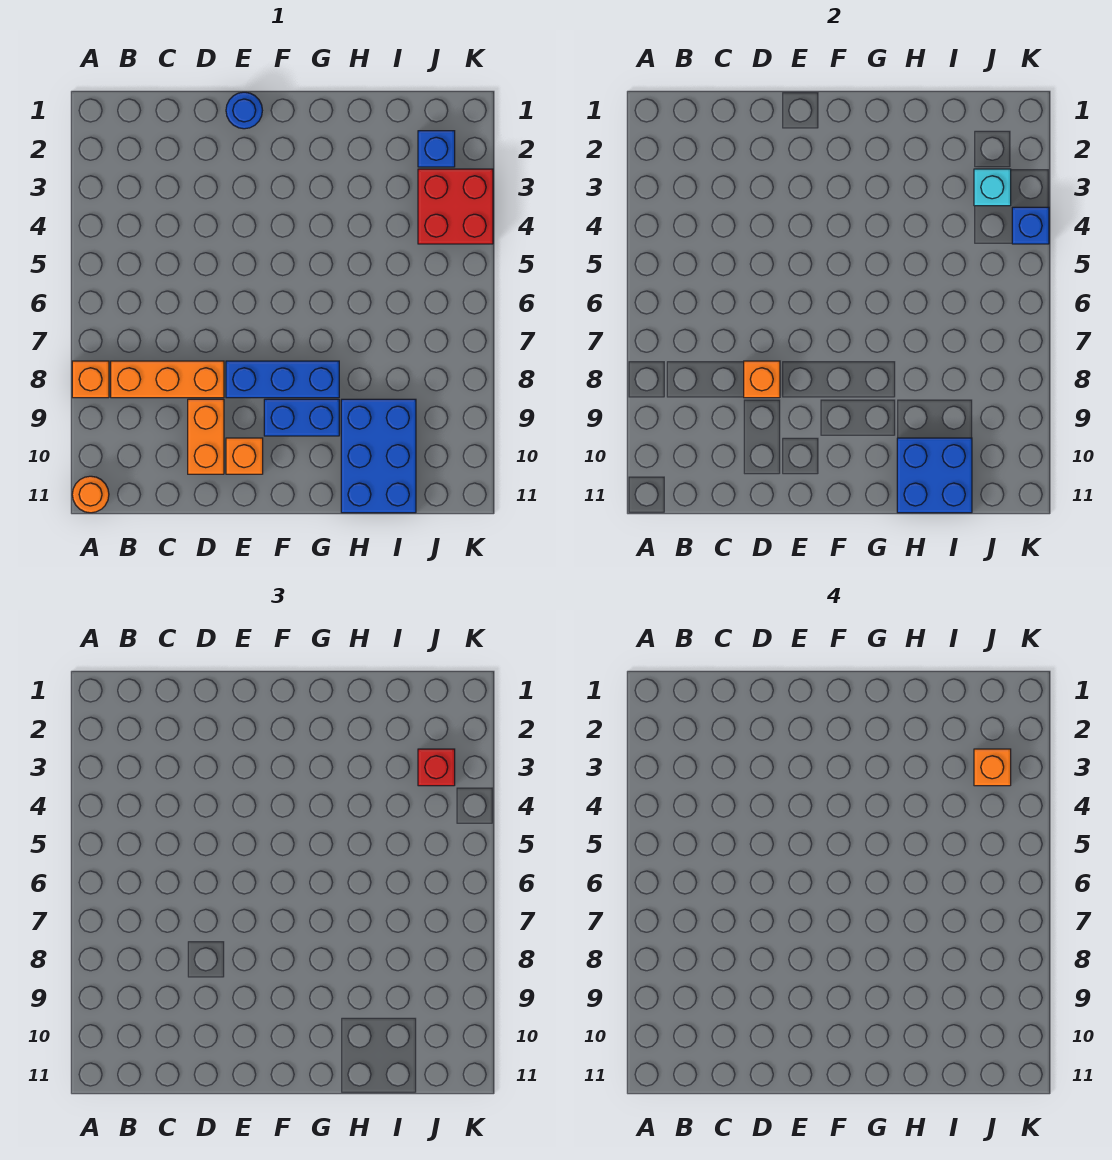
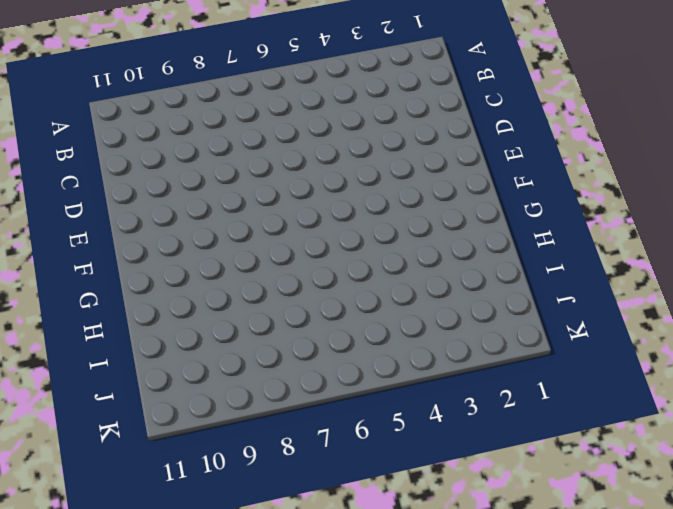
none -> orange brick A8 level 1
none -> orange round brick A11 level 1
none -> orange brick B8:D8 level 1

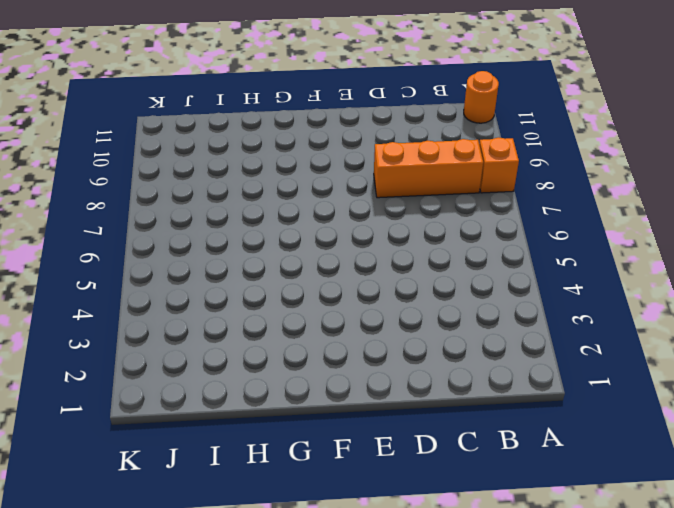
none -> orange brick D9:D10 level 1
none -> blue round brick E1 level 1
none -> blue brick E8:G8 level 1

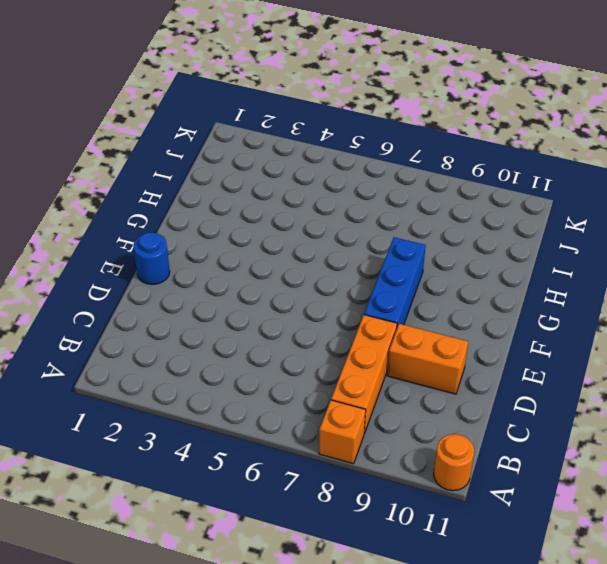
none -> orange brick E10 level 1
none -> blue brick F9:G9 level 1
none -> blue brick H9:I11 level 1

